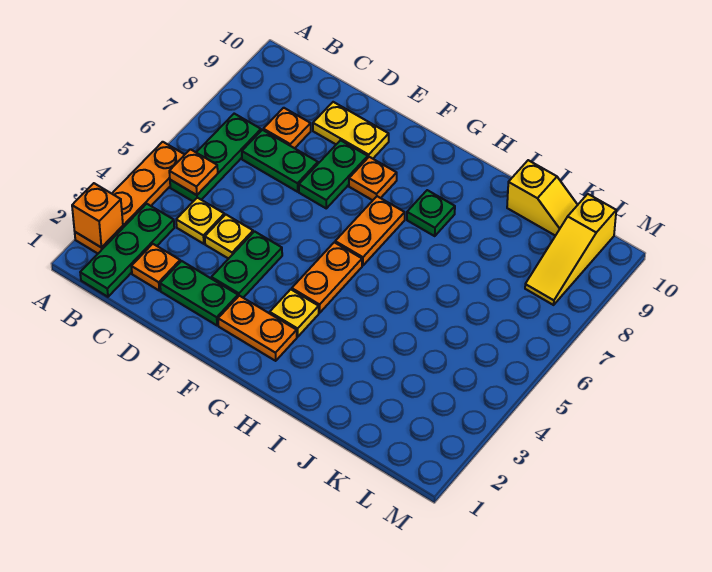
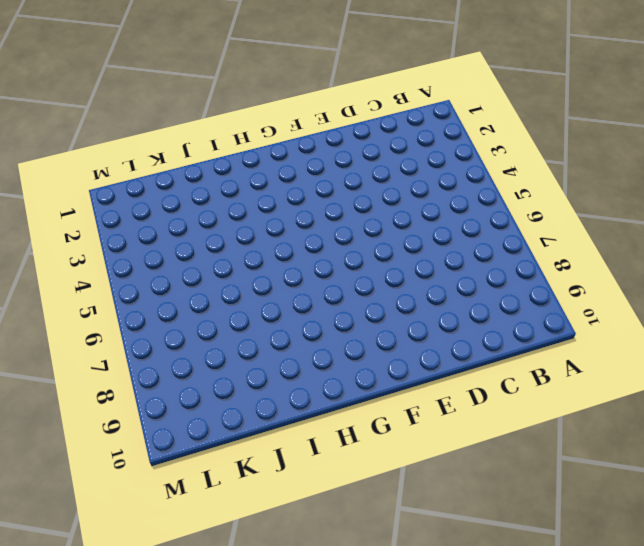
none -> orange plate A2:A5 level 1
none -> green plate B1:B3 level 1
none -> green plate B5:B7 level 1

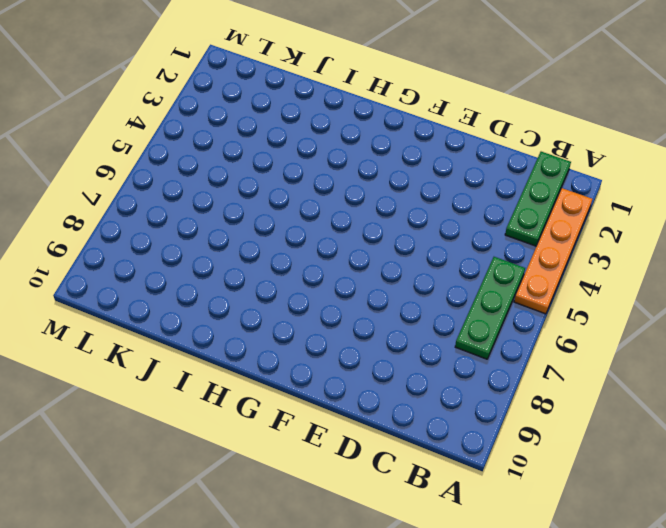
none -> orange plate C2 level 1
none -> yellow plate C4 level 1
none -> green plate C7:D7 level 1

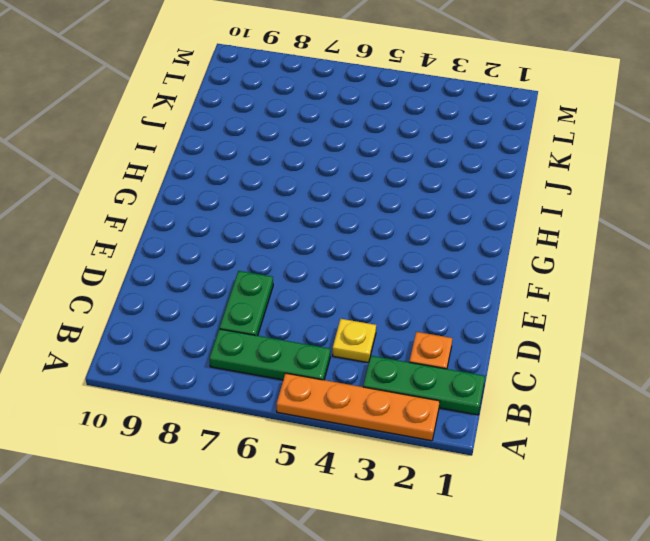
none -> orange plate C8 level 1
none -> green plate D2:E2 level 1
none -> yellow plate D4 level 1

